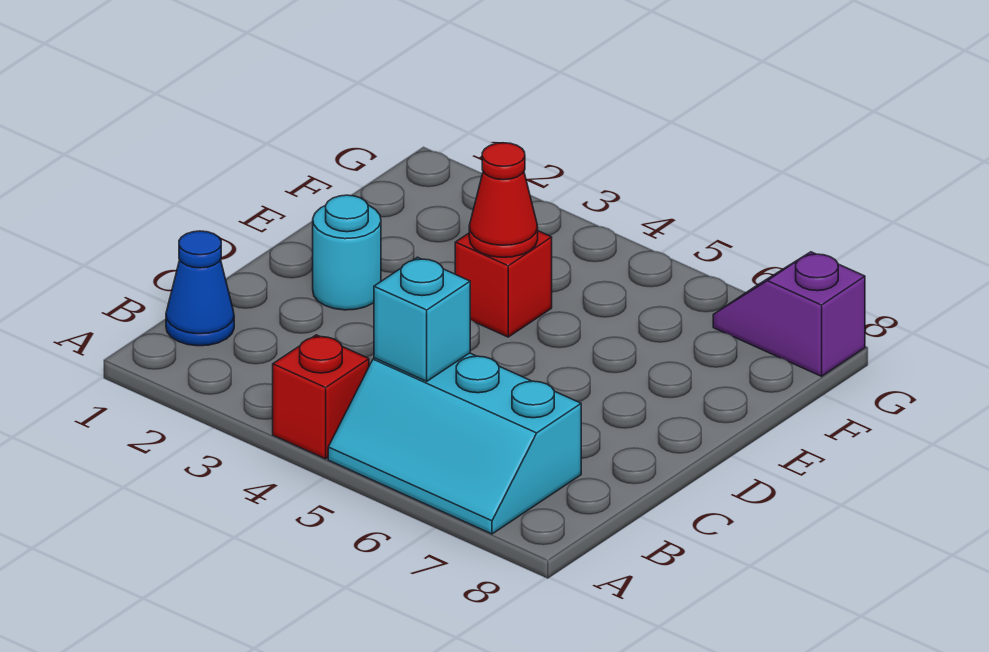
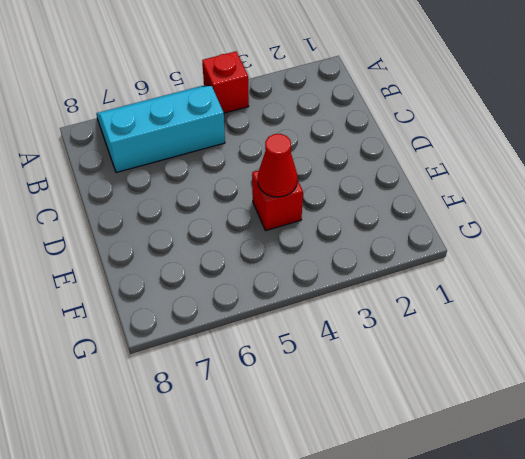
none -> blue cone B1 level 1
none -> cyan round brick D2 level 1

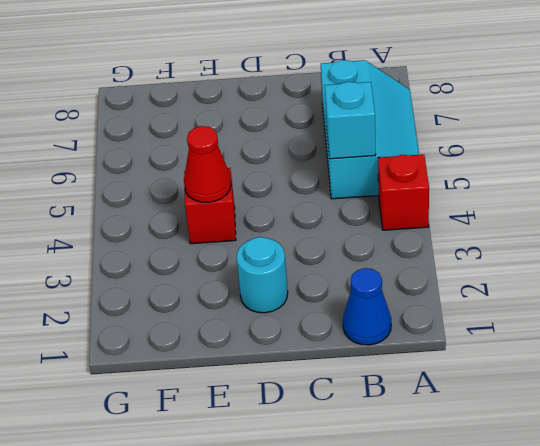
none -> purple slope G7:G8 level 1 top 8

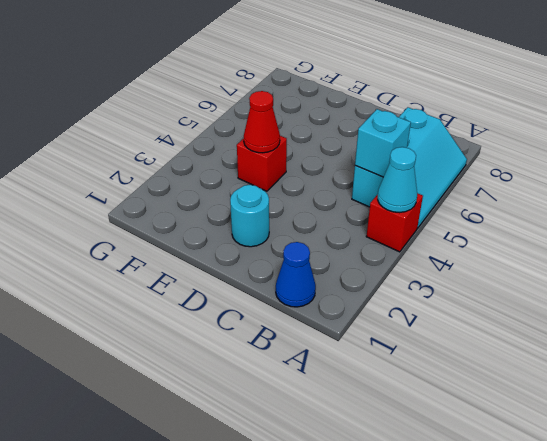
cyan cone A4 level 2 -> none
none -> purple slope G7:G8 level 1 top 8

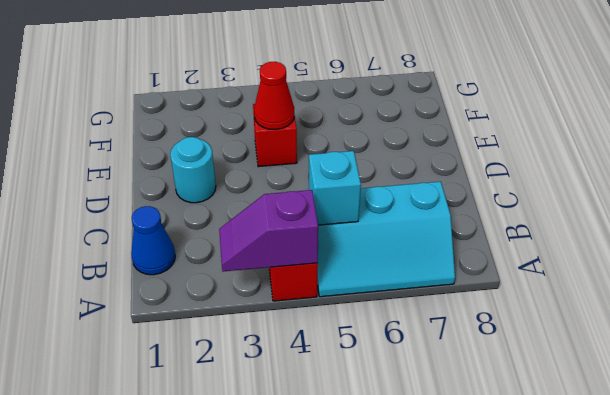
purple slope A3:A4 level 2 top 4 -> purple slope G7:G8 level 1 top 8

